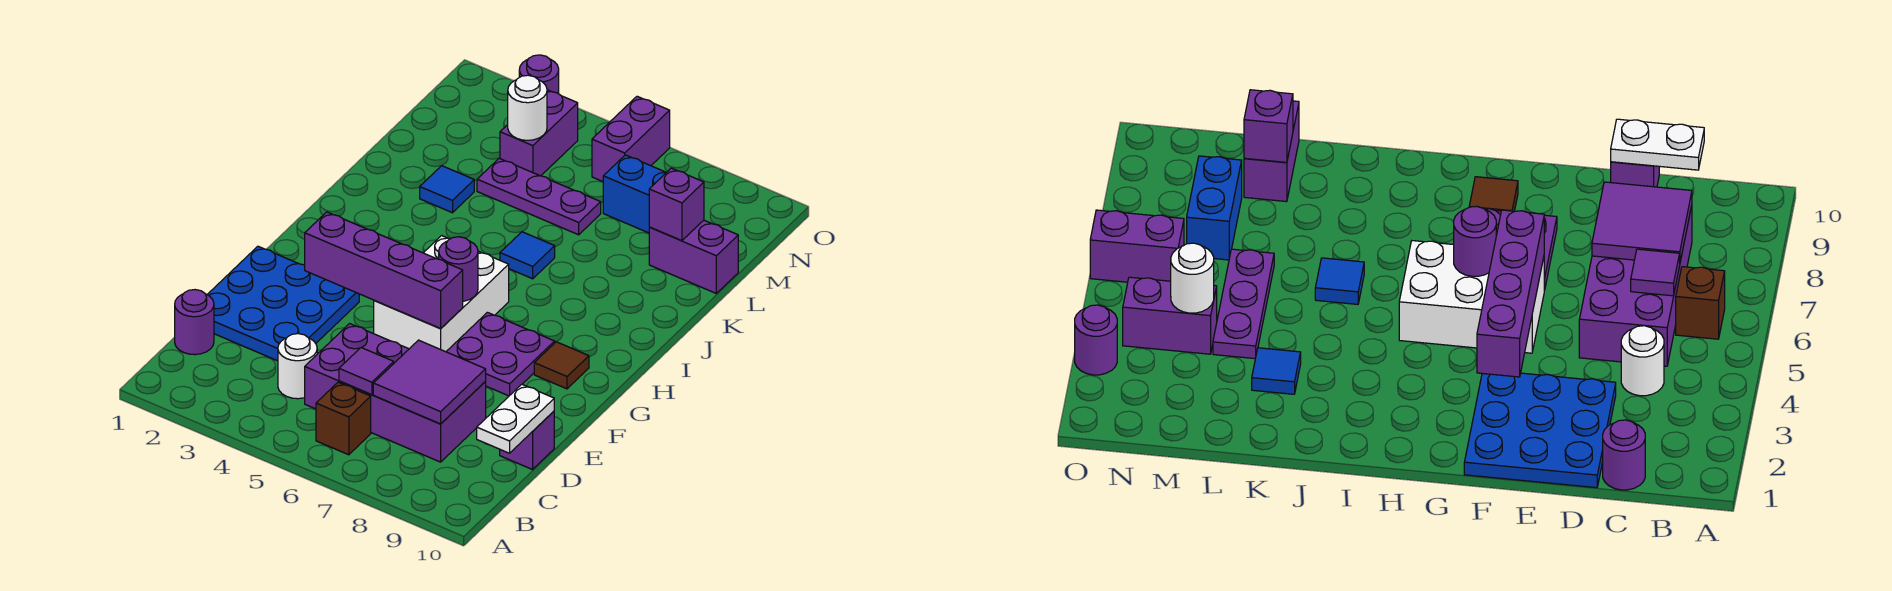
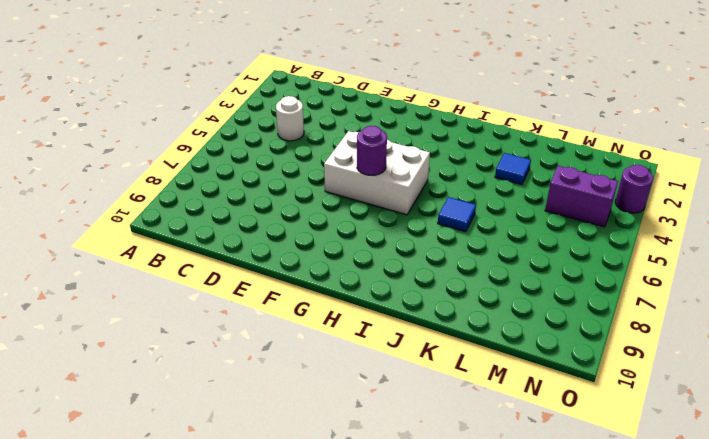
none -> brown brick B6 level 1
none -> purple round brick C1 level 1
none -> purple brick C5:D8 level 1

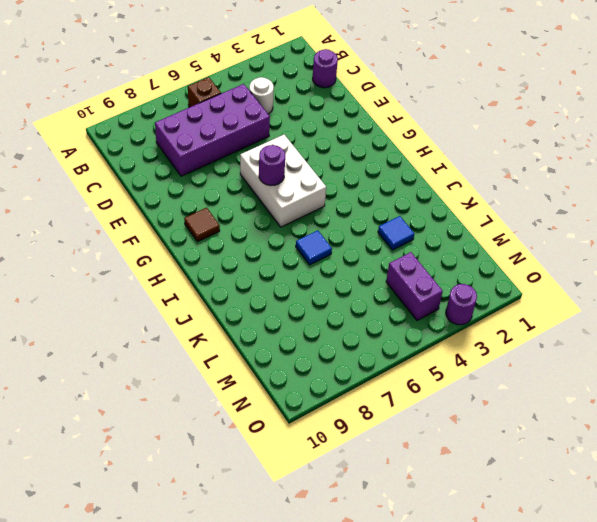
none -> blue plate D1:F3 level 1
none -> purple brick D10 level 1
none -> purple plate F7:G8 level 1

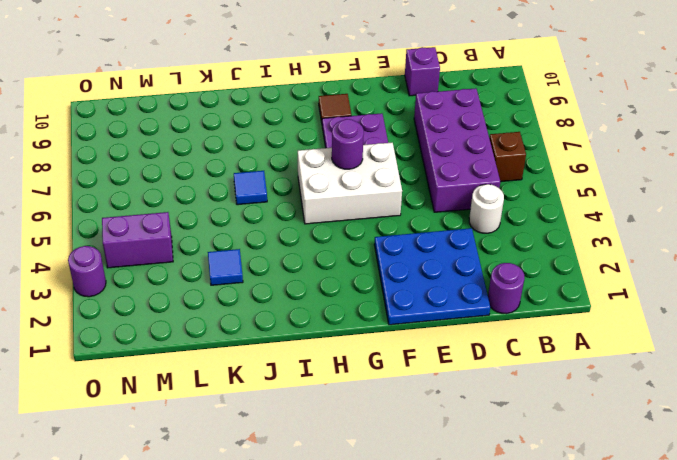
none -> purple plate L4:L6 level 1
none -> purple brick L9:L10 level 1
none -> blue brick M7:M8 level 1

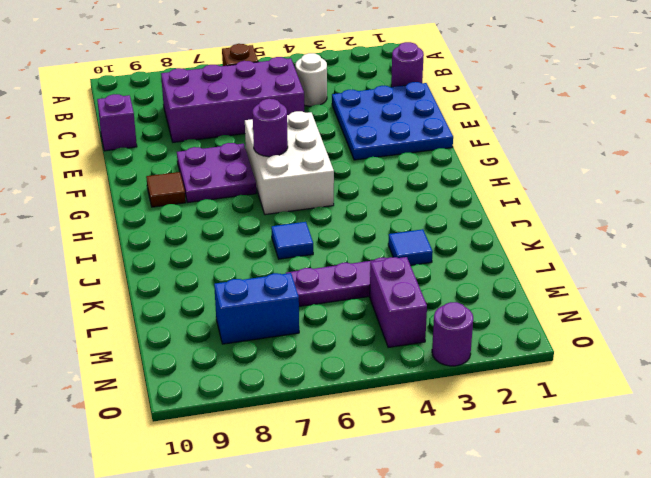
none -> purple brick L9:L10 level 1
none -> purple brick N6:O6 level 1
none -> purple tile C6 level 2

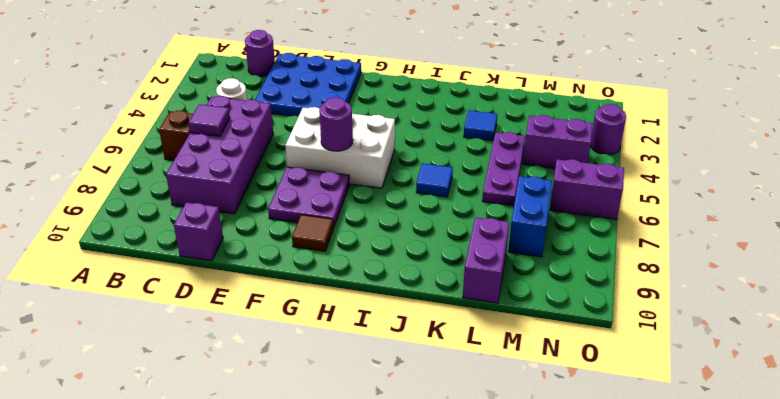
none -> purple tile C7:D8 level 2
none -> white plate C10:D10 level 2
none -> purple brick F3:F6 level 2

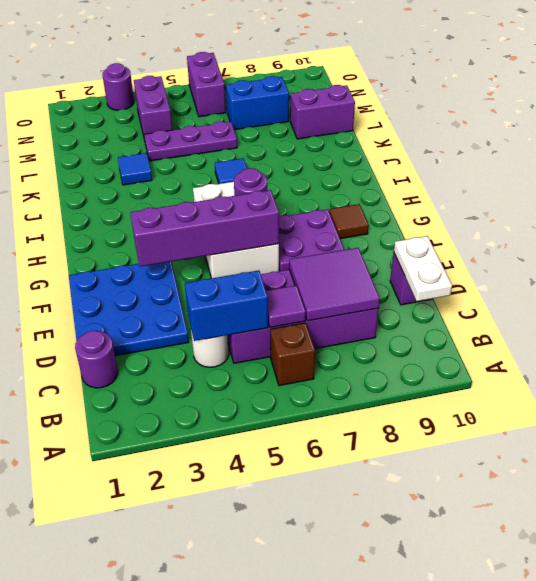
blue brick C4:C5 level 2 -> none
none -> purple brick L9 level 2
none -> white round brick M4 level 2

